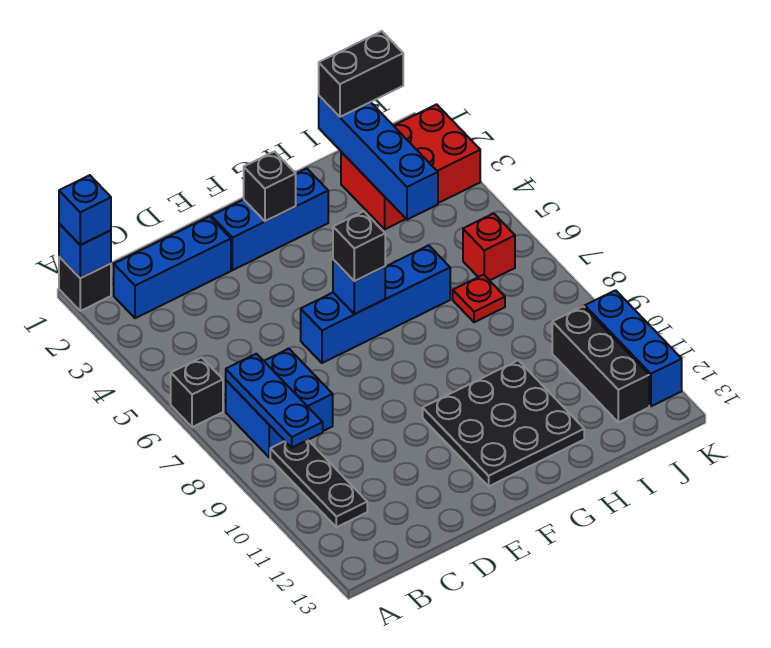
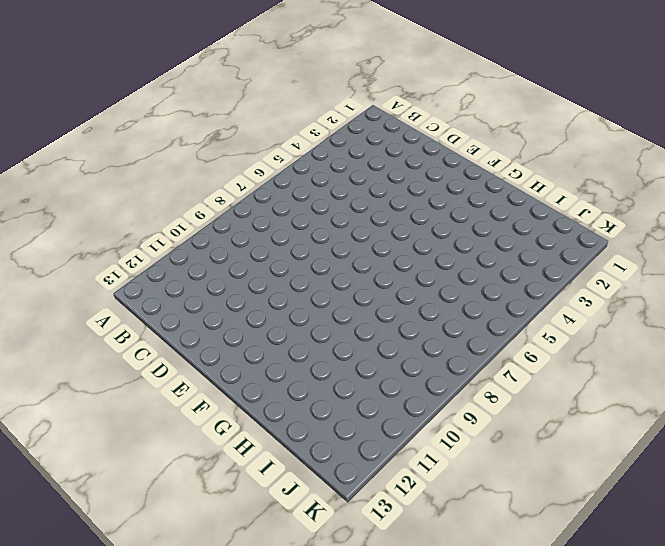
none -> black brick A1 level 1
none -> black brick A6 level 1
none -> blue brick B2:D2 level 1

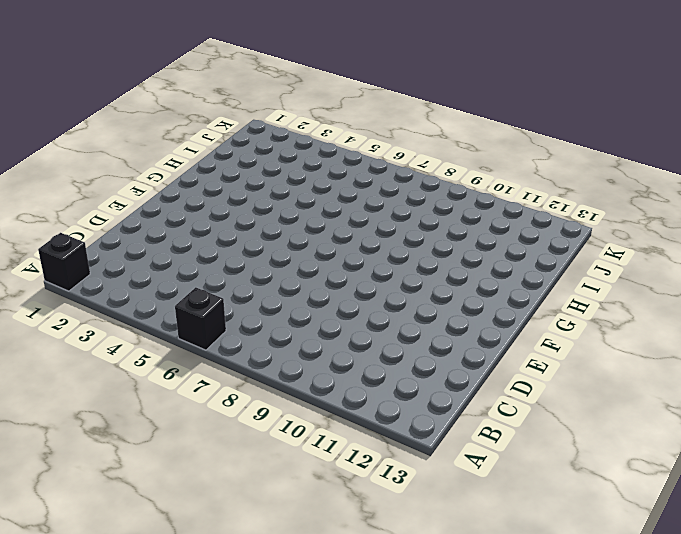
none -> blue brick B2:D2 level 1
none -> blue brick B7:C8 level 1
none -> black plate B9:B11 level 1

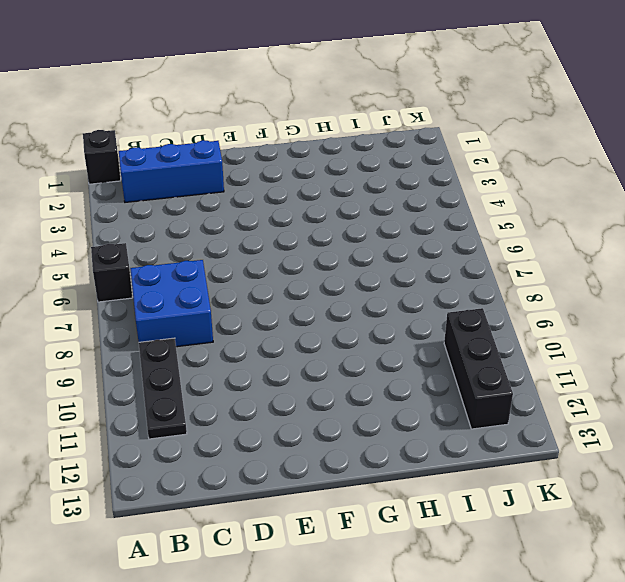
none -> blue brick E2:G2 level 1
none -> blue brick E6:H6 level 1
none -> black plate F10:H12 level 1

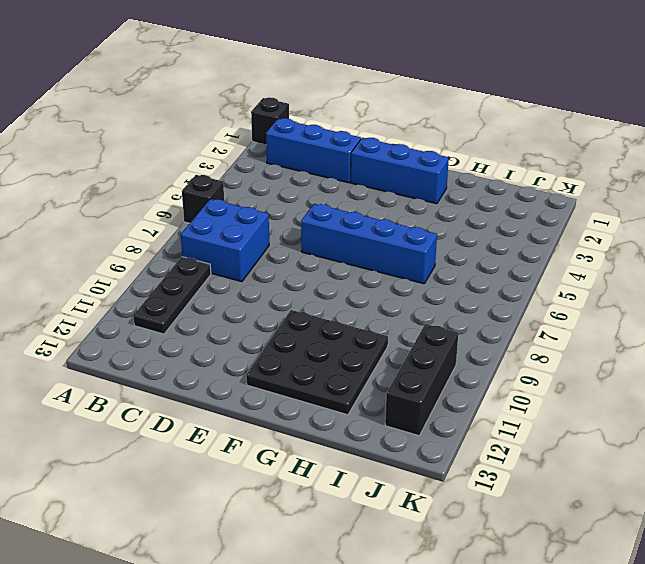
none -> red brick I2:K3 level 1
none -> red plate I7 level 1
none -> red brick J6 level 1

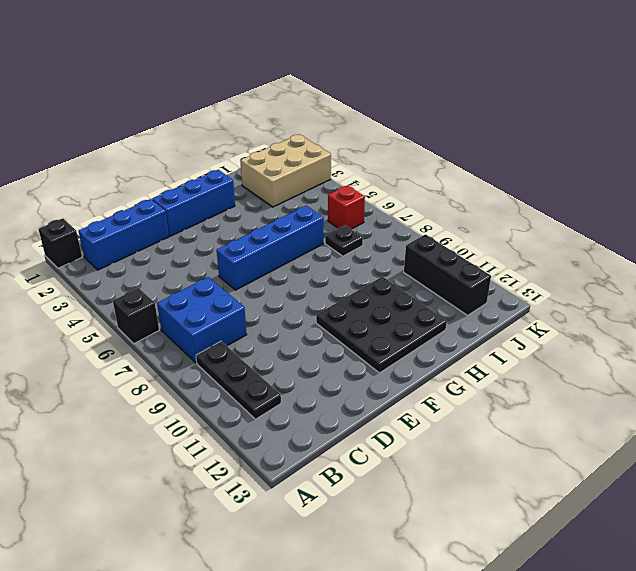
tan brick I2:K3 level 1 -> red brick I2:K3 level 1
black plate I7 level 1 -> red plate I7 level 1
none -> blue brick K10:K12 level 1
none -> blue brick A1 level 2
none -> blue plate B7:B9 level 2

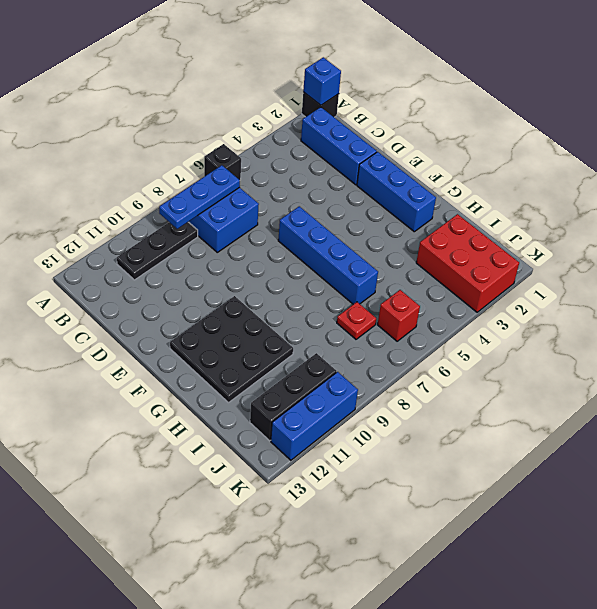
none -> black brick F2 level 2
none -> blue brick F6 level 2
none -> blue brick I1:I4 level 2

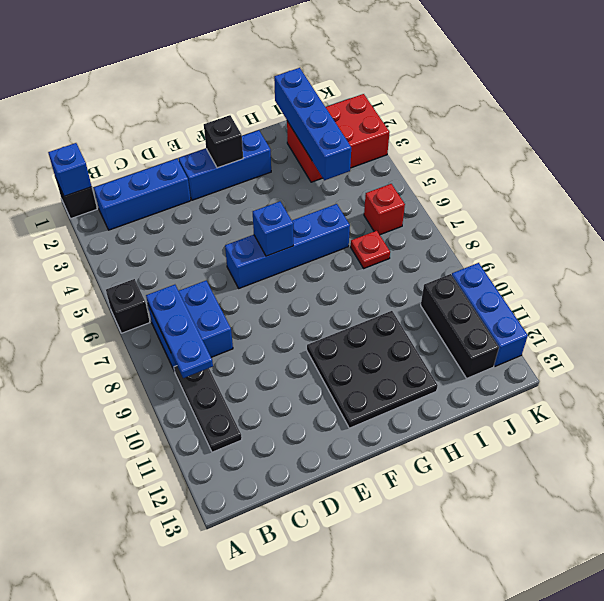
none -> blue brick A1 level 3
none -> black brick F6 level 3
none -> black brick I1:J1 level 3

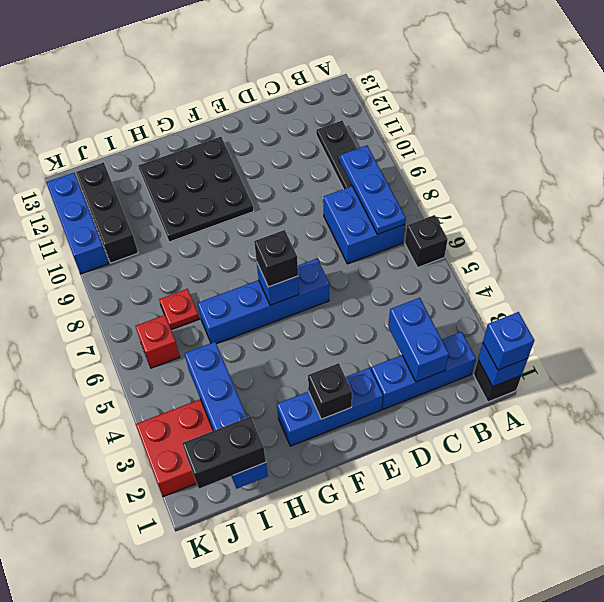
blue brick C2:C3 level 2 -> none

